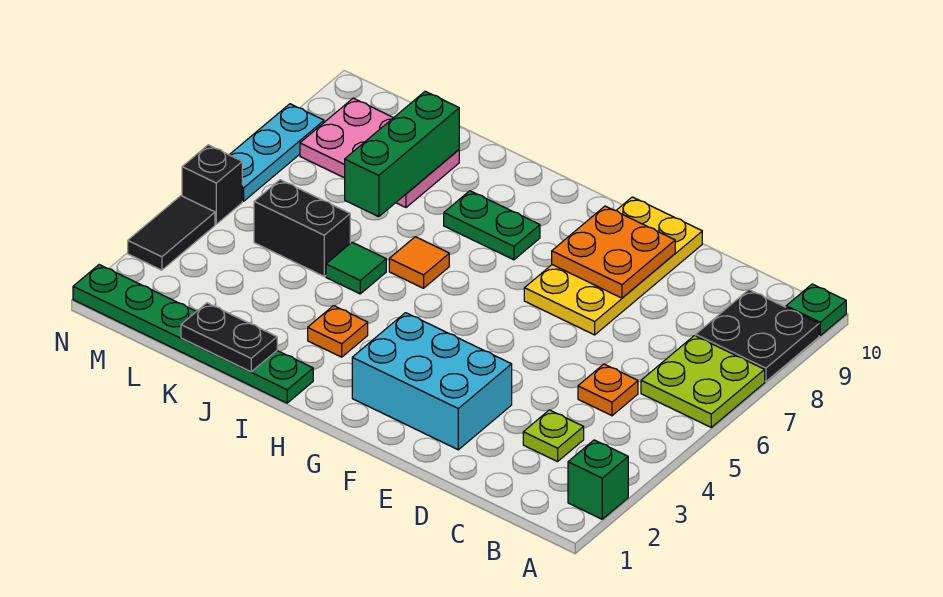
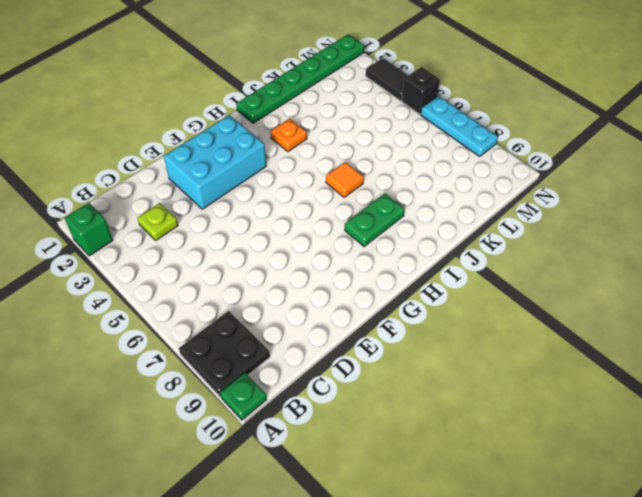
none -> lime plate A6:B7 level 1
none -> orange plate C5 level 1
none -> yellow plate E7:F10 level 1

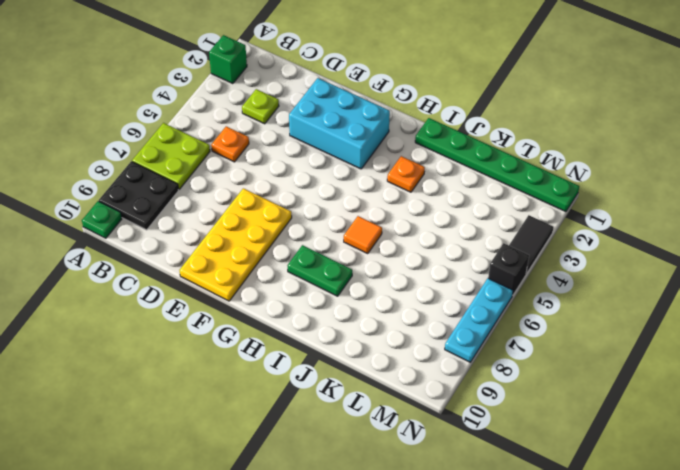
none -> green tile J5 level 1
none -> black brick K5:L5 level 1
none -> pink plate K8:M9 level 1

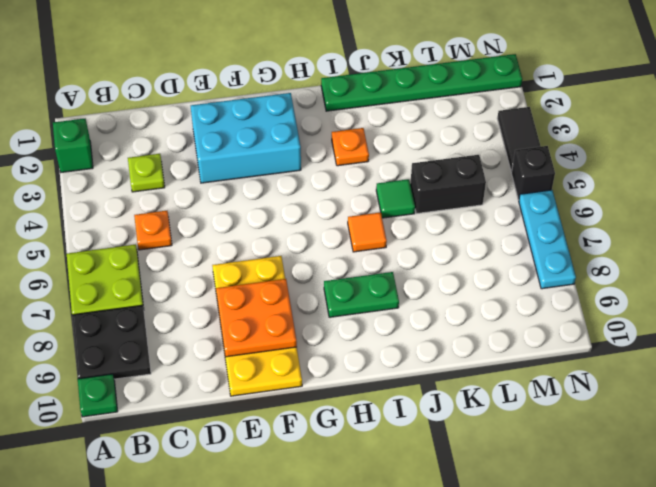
none -> pink plate K8:M9 level 1
none -> black plate J1:K1 level 2
none -> green brick K7:K9 level 2

